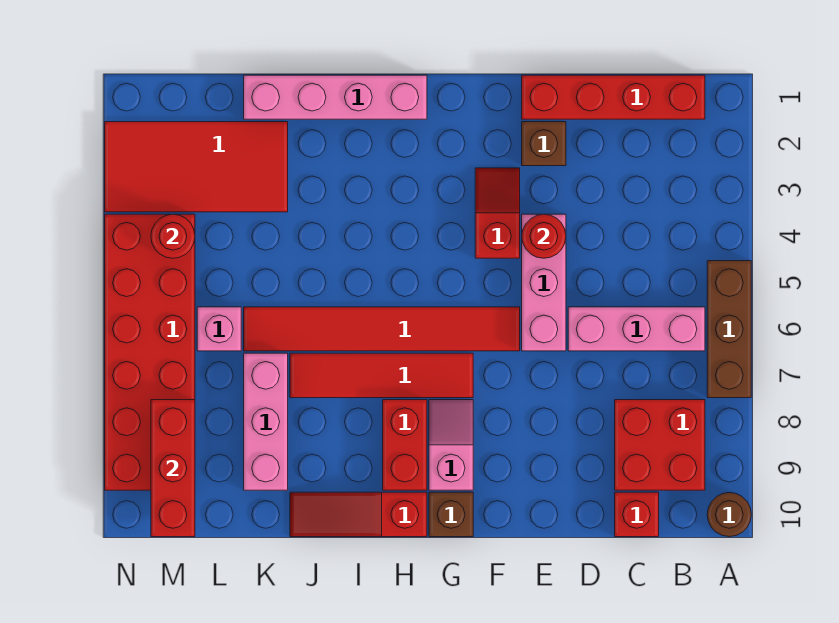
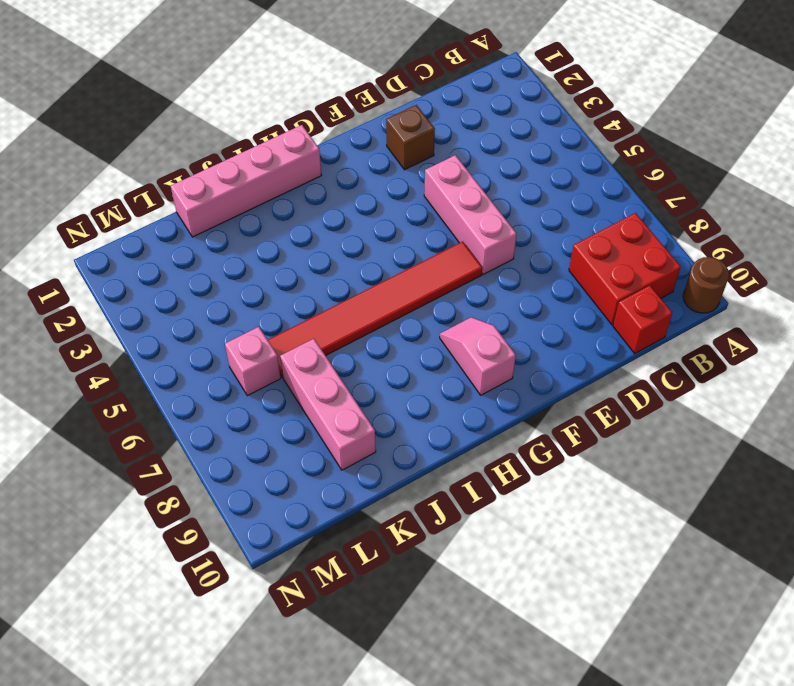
none -> brown brick A5:A7 level 1
none -> red brick B1:E1 level 1
none -> pink brick B6:D6 level 1

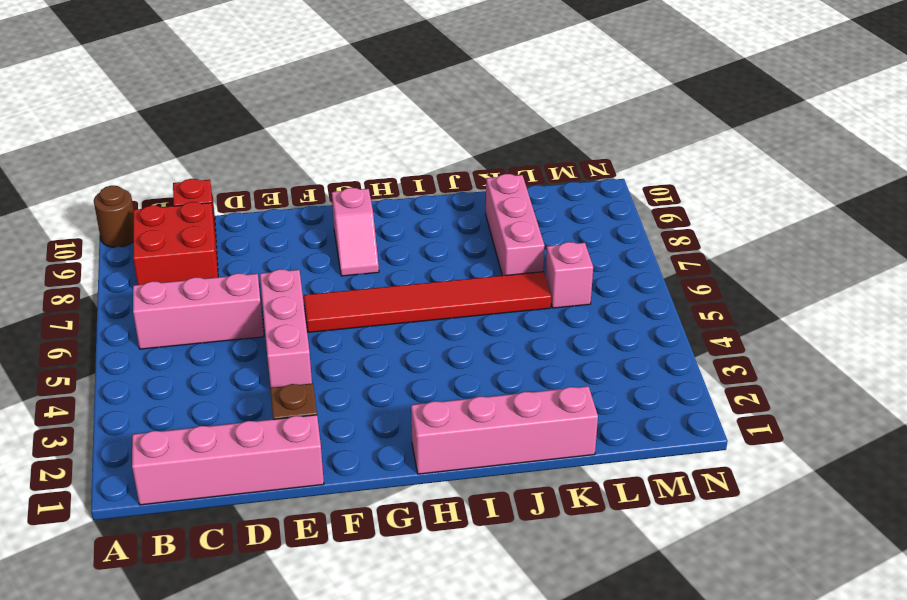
pink brick B1:E1 level 1 -> red brick B1:E1 level 1
none -> brown brick A5:A7 level 1
none -> red slope F3:F4 level 1 top 4
none -> red tile G7:J7 level 1

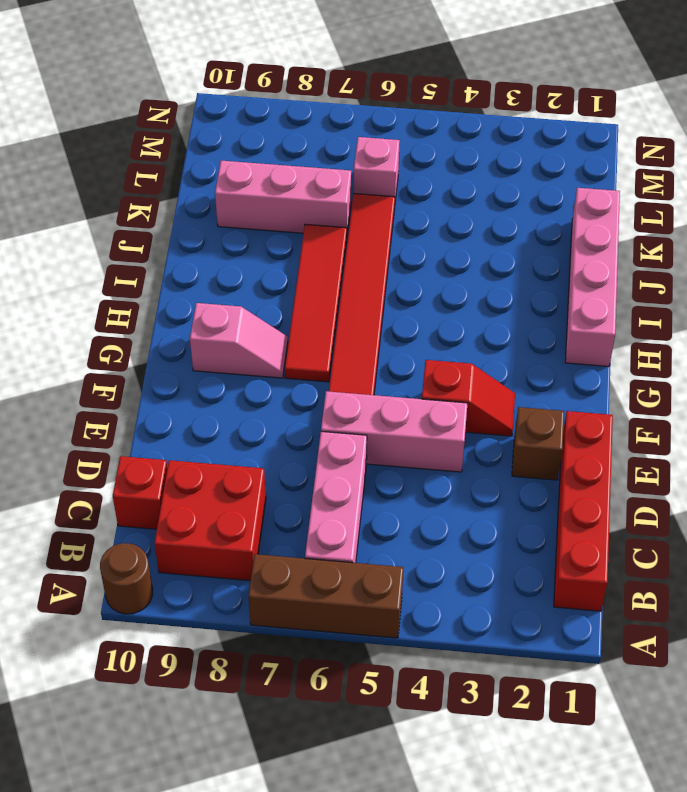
none -> brown brick G10 level 1
none -> red brick H8:H9 level 1
none -> red slope H10:J10 level 1 top H

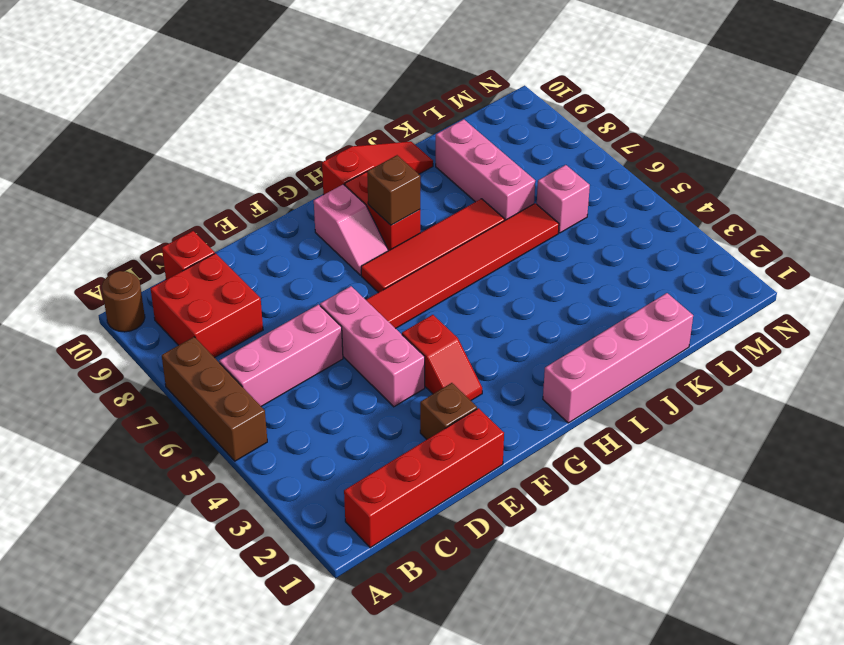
brown brick H8 level 2 -> brown brick G10 level 1
none -> red tile K2:N3 level 1
none -> red brick M4:N9 level 1
none -> red round brick E4 level 2

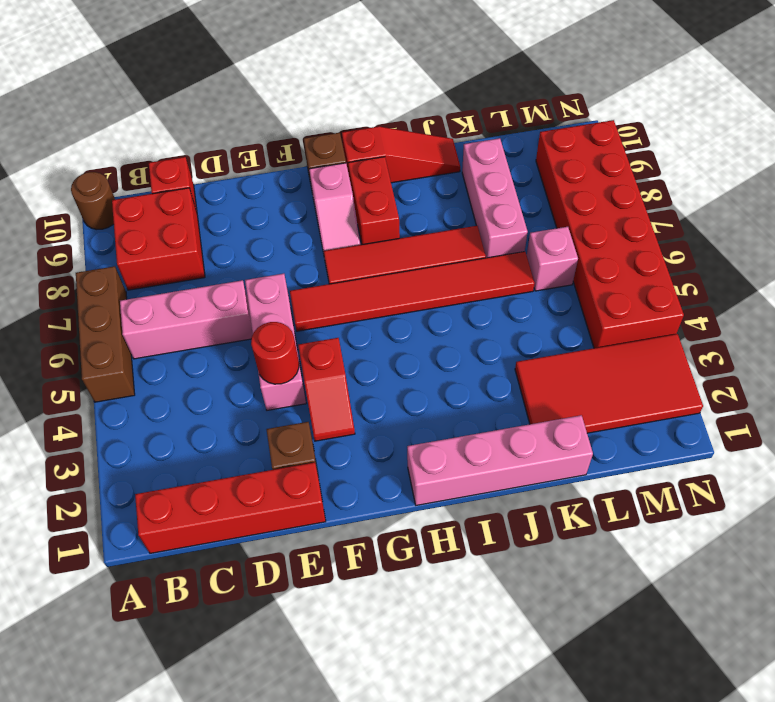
none -> red round brick M4 level 2
none -> red brick M8:M10 level 2

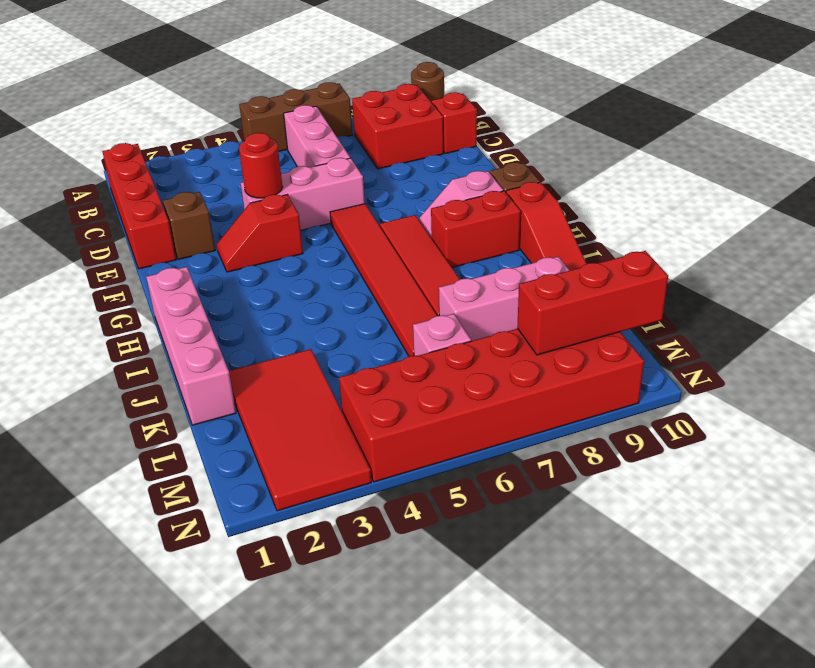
none -> red round brick M4 level 2

